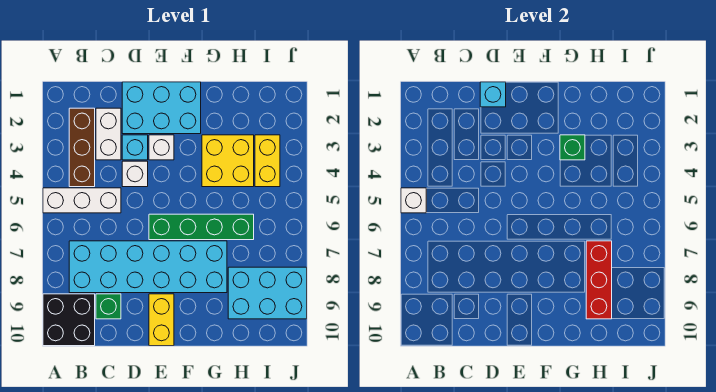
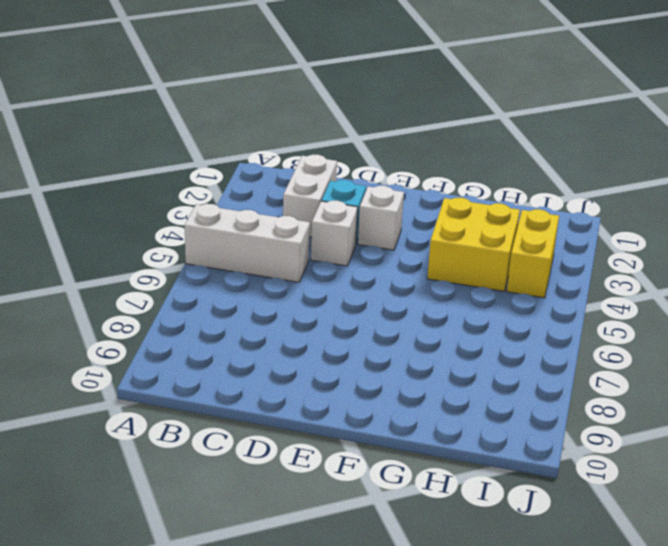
none -> black brick A9:B10 level 1
none -> brown brick B2:B4 level 1
none -> cyan brick B7:G8 level 1

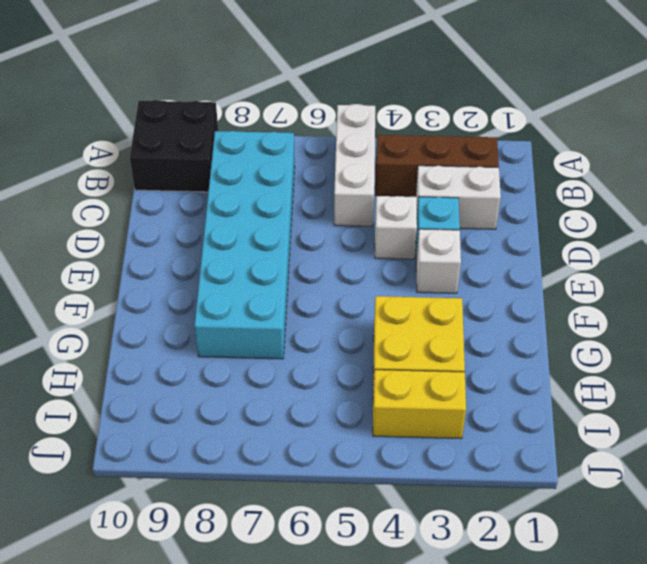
none -> green brick C9 level 1
none -> cyan brick D1:F2 level 1
none -> green brick E6:H6 level 1

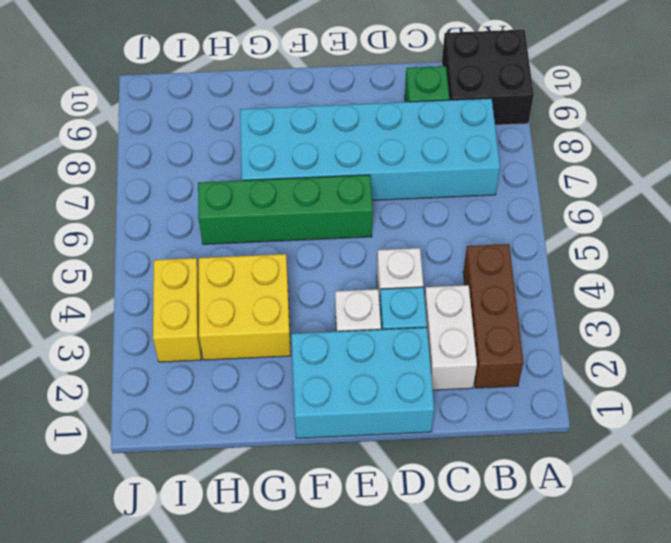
none -> white brick A5:C5 level 1
none -> yellow brick E9:E10 level 1
none -> cyan brick H8:J9 level 1

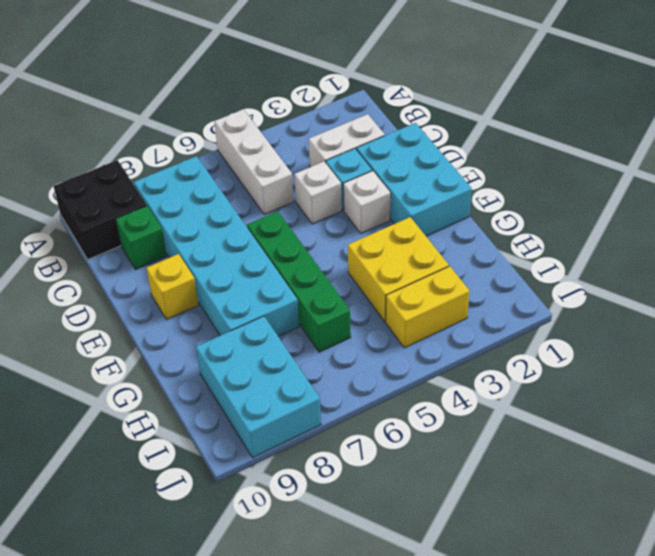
yellow brick E9 level 1 -> yellow brick E9:E10 level 1
none -> brown brick B2:B4 level 1
none -> white brick A5 level 2
none -> cyan brick D1 level 2

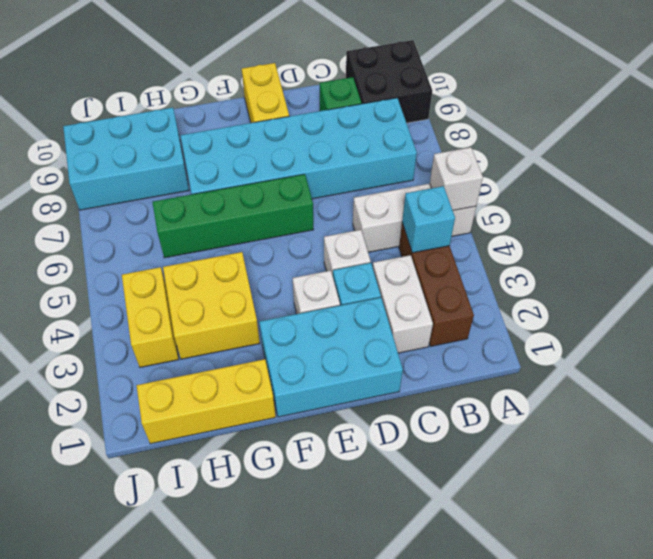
cyan brick B4 level 2 -> cyan brick D1 level 2
yellow brick G1:I1 level 1 -> none
none -> green brick G3 level 2
none -> red brick H7:H9 level 2

